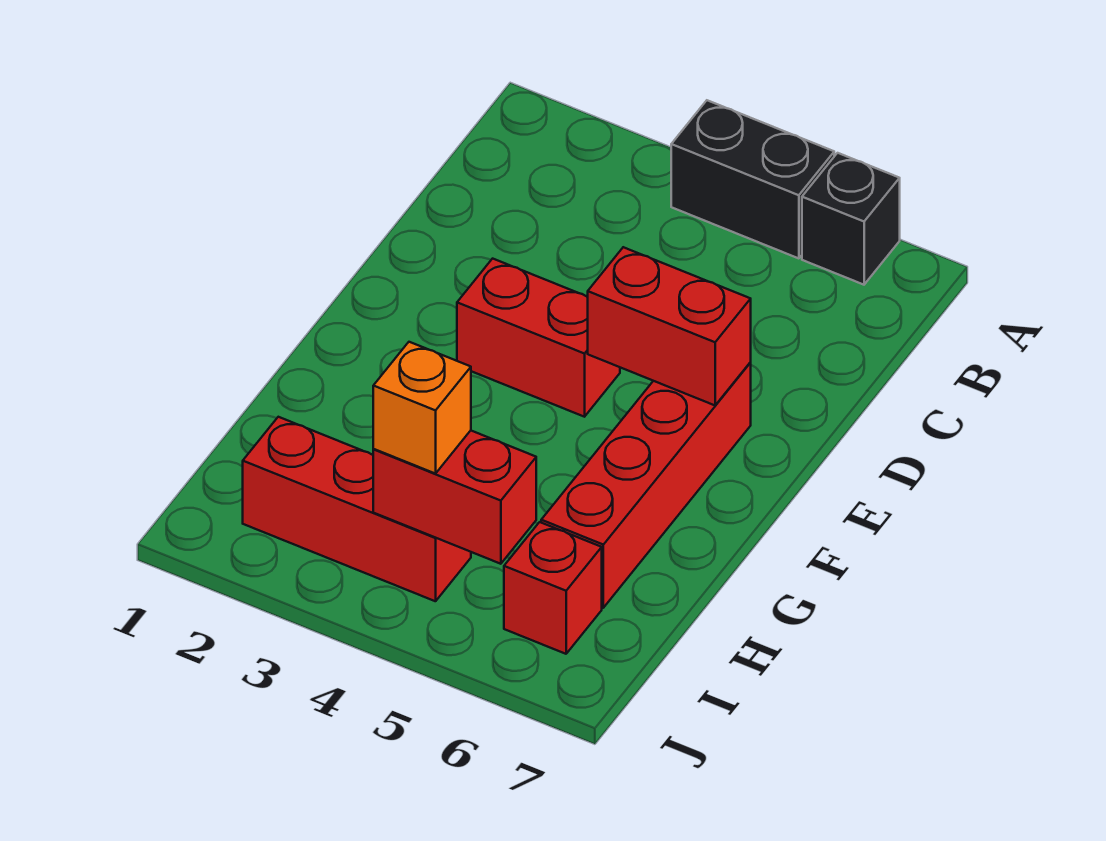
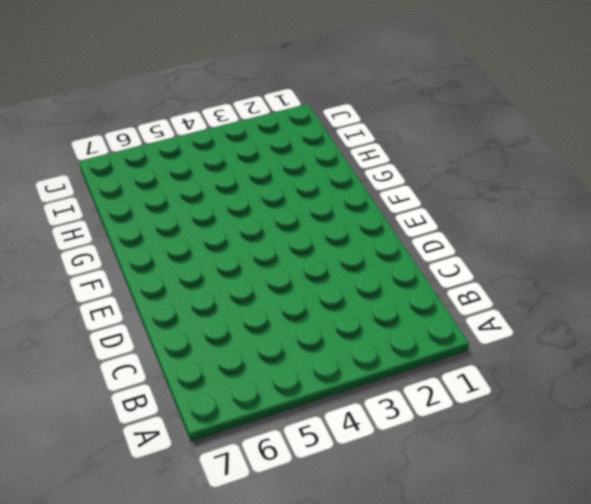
none -> black brick A4:A5 level 1
none -> black brick A6 level 1

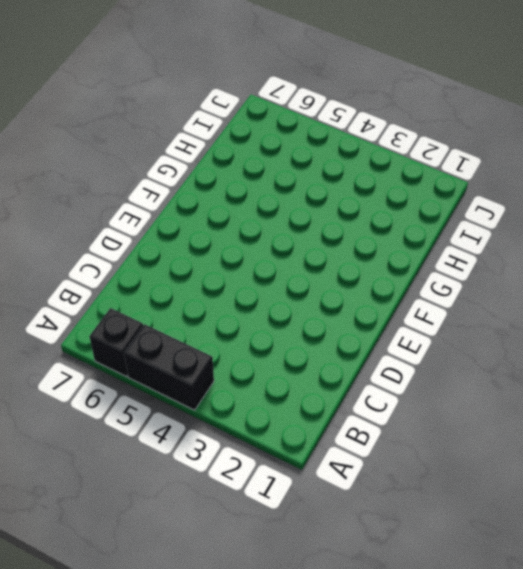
none -> red brick E3:E4 level 1
none -> red brick E6:H6 level 1

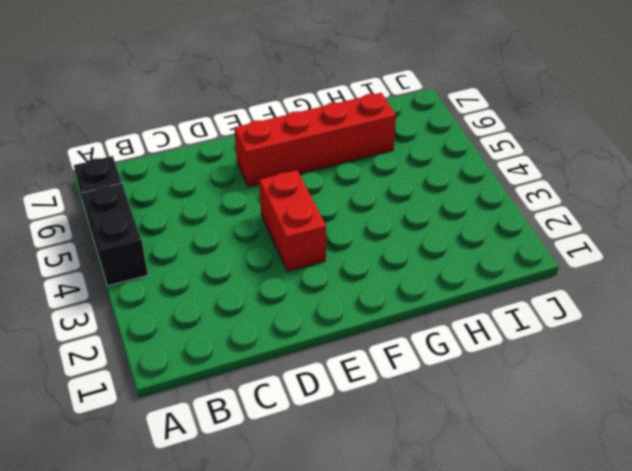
none -> red brick I2:I4 level 1
none -> red brick I6 level 1

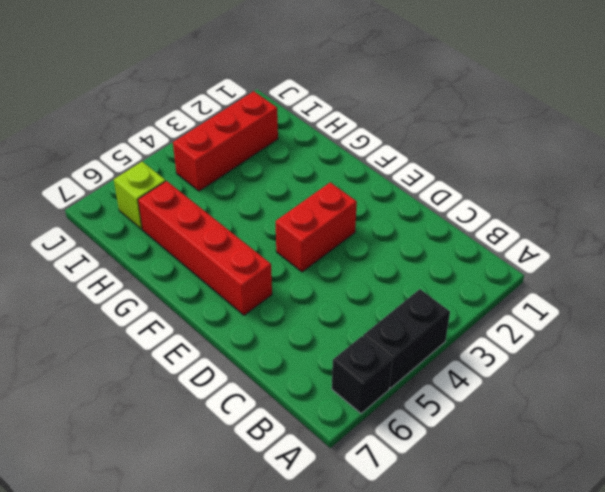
lime brick I6 level 1 -> red brick I6 level 1
none -> red brick E5:E6 level 2
none -> red brick I4:I5 level 2

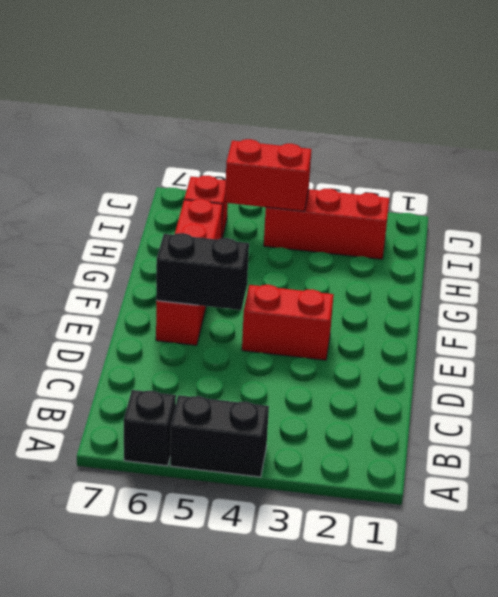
black brick E5:E6 level 2 -> red brick E5:E6 level 2
none -> orange brick I4 level 3

